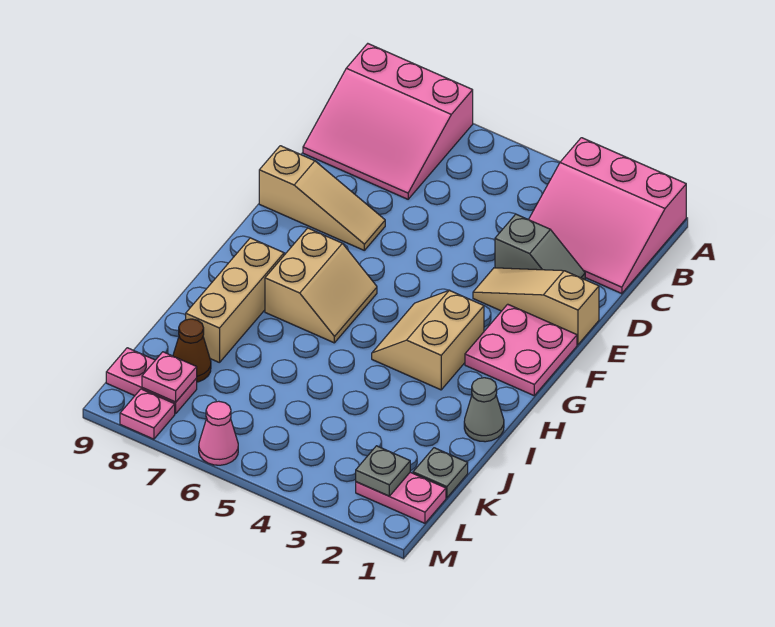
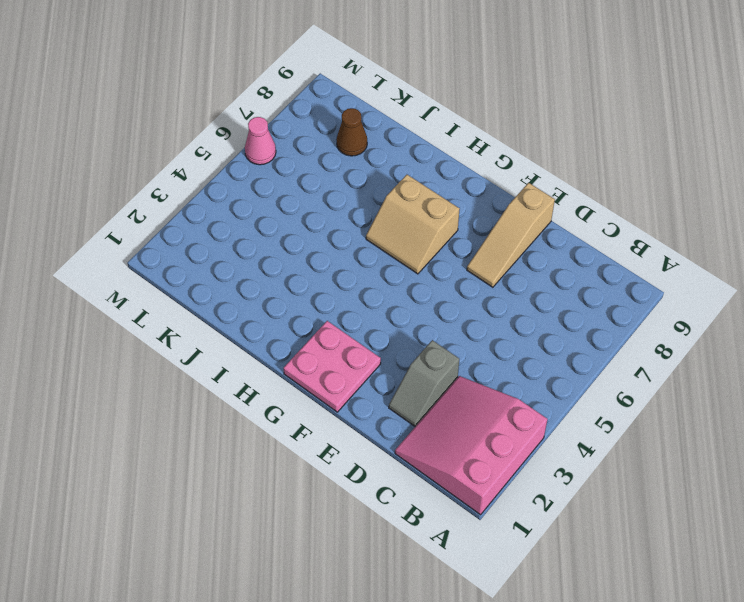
none -> pink slope A7:C9 level 1 top A
none -> tan slope E1:E3 level 1 top 1
none -> tan slope G3:H4 level 1 top 3

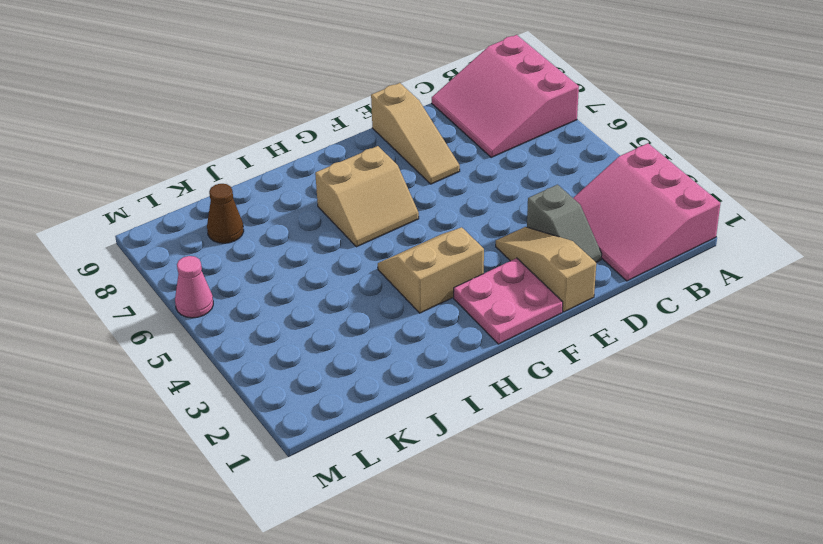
none -> tan brick H8:J8 level 1
none -> grey cone I1 level 1
none -> grey plate K1 level 1

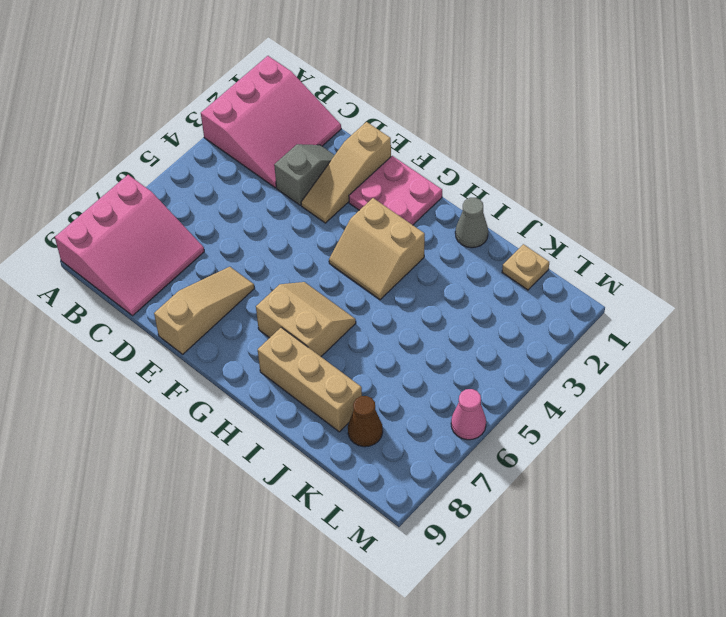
tan plate K1 level 1 -> grey plate K1 level 1
none -> pink plate L1:L2 level 1
none -> pink plate L8:L9 level 1
none -> pink plate M8 level 1

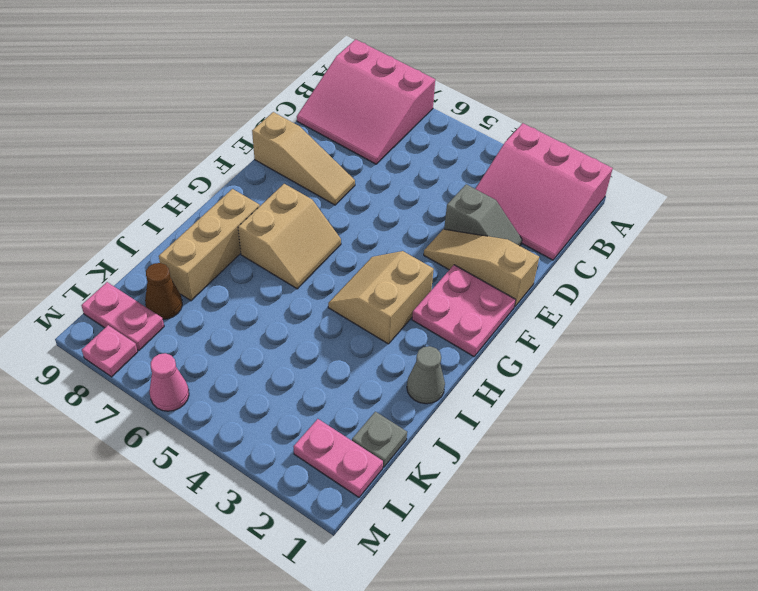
none -> grey plate L2 level 2
none -> pink plate L8 level 2

